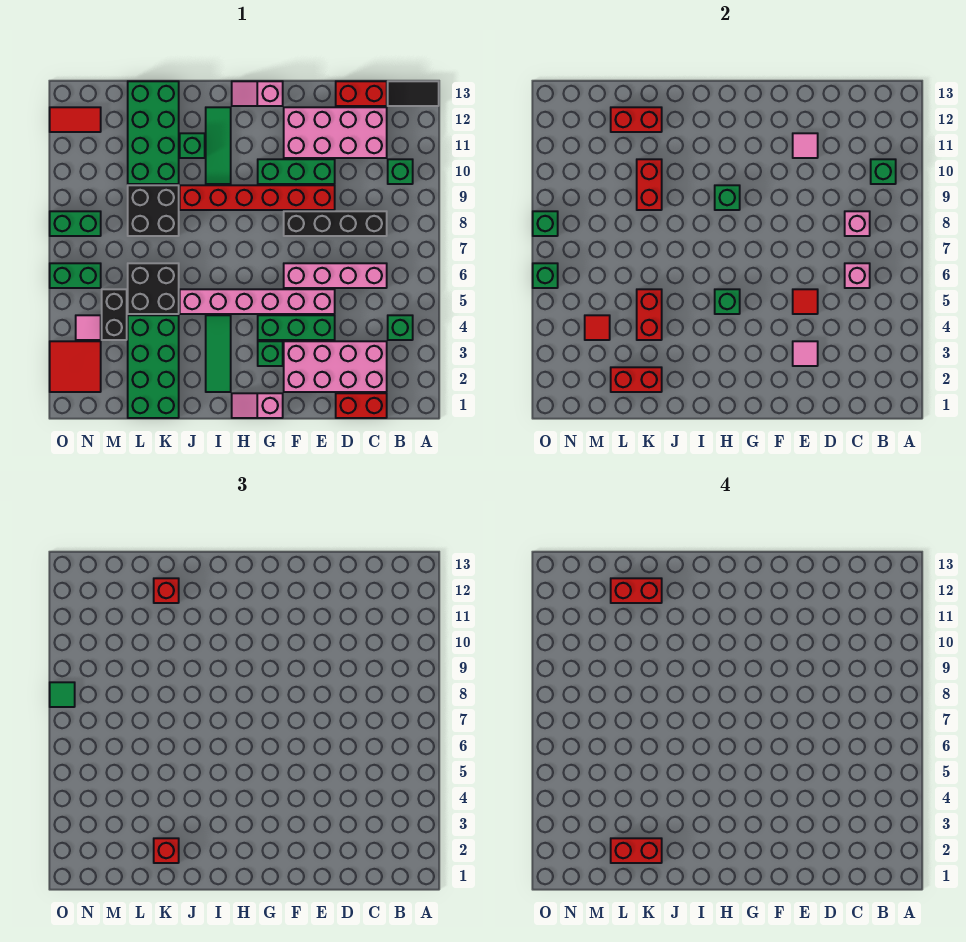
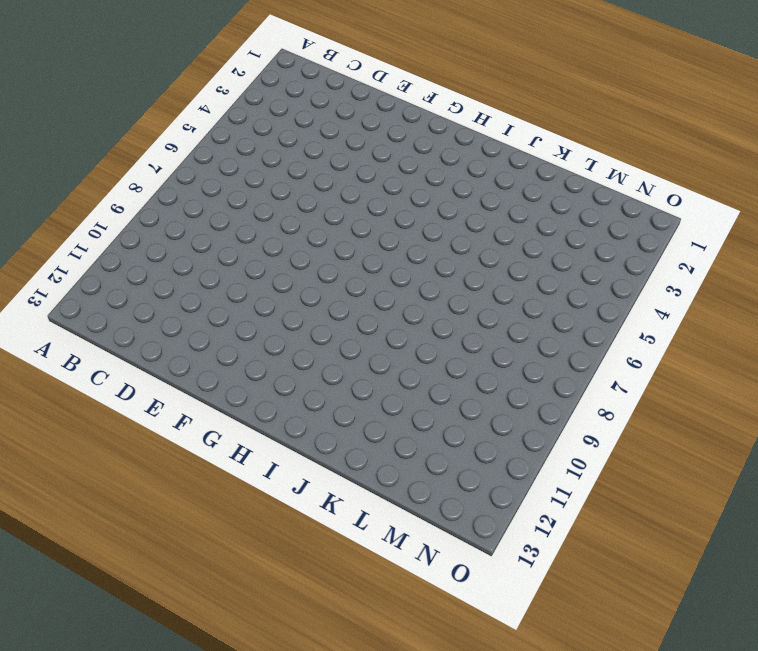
none -> black tile A13:B13 level 1
none -> green brick B4 level 1
none -> green brick B10 level 1
none -> red brick C1:D1 level 1

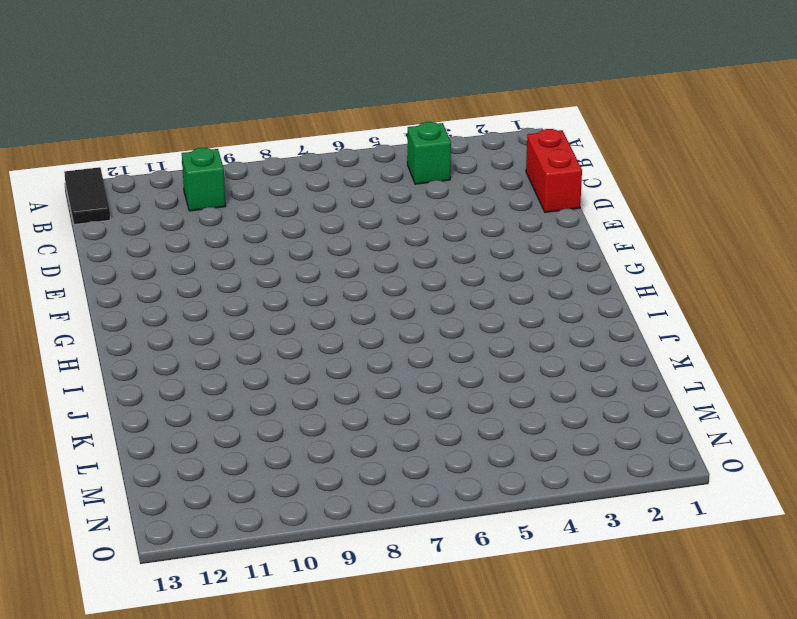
none -> pink brick C2:F3 level 1
none -> pink brick C6:F6 level 1
none -> black brick C8:F8 level 1
none -> pink brick C11:F12 level 1

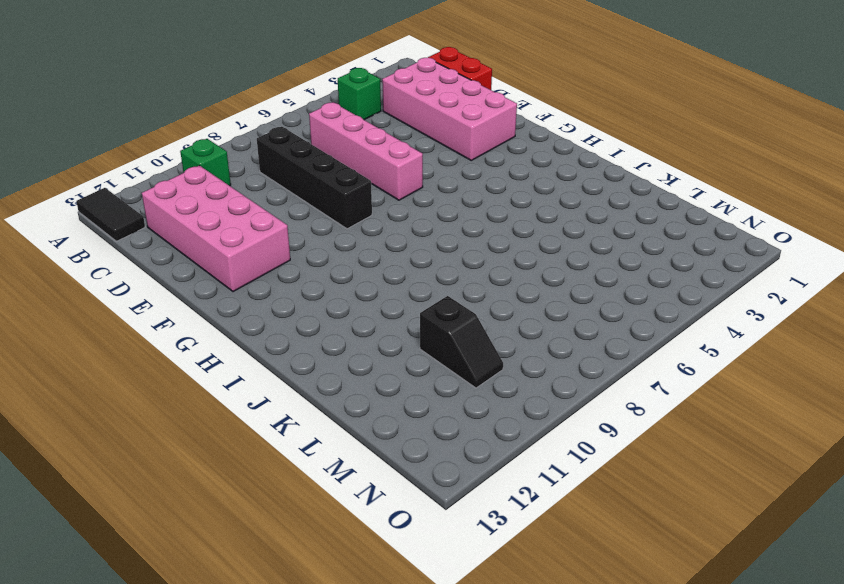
black slope L10:M10 level 1 top L -> green brick K10:L13 level 1
none -> red brick C13:D13 level 1
none -> green brick E4:G4 level 1
none -> pink brick E5:J5 level 1
none -> red brick E9:J9 level 1

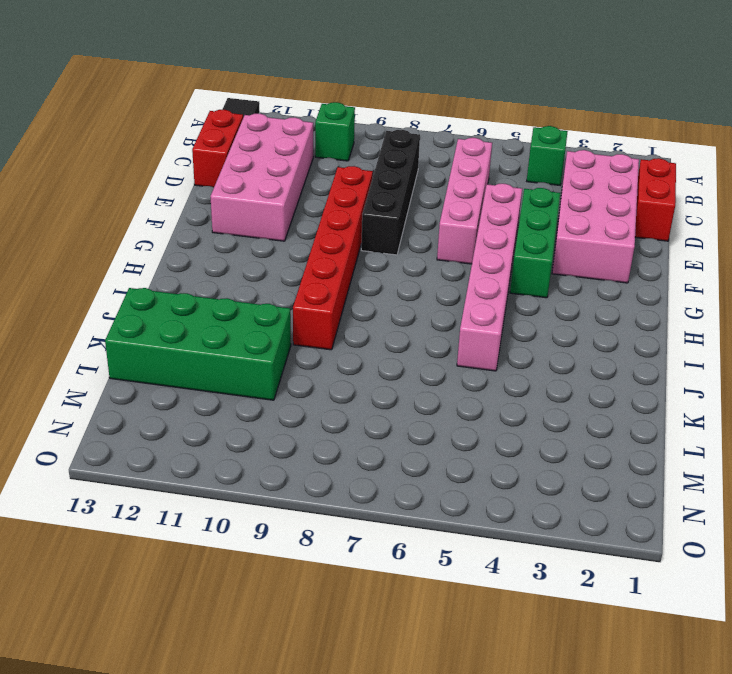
none -> green brick E10:G10 level 1
none -> pink slope G1:H1 level 1 top G
none -> green brick G3 level 1
none -> pink slope G13:H13 level 1 top G

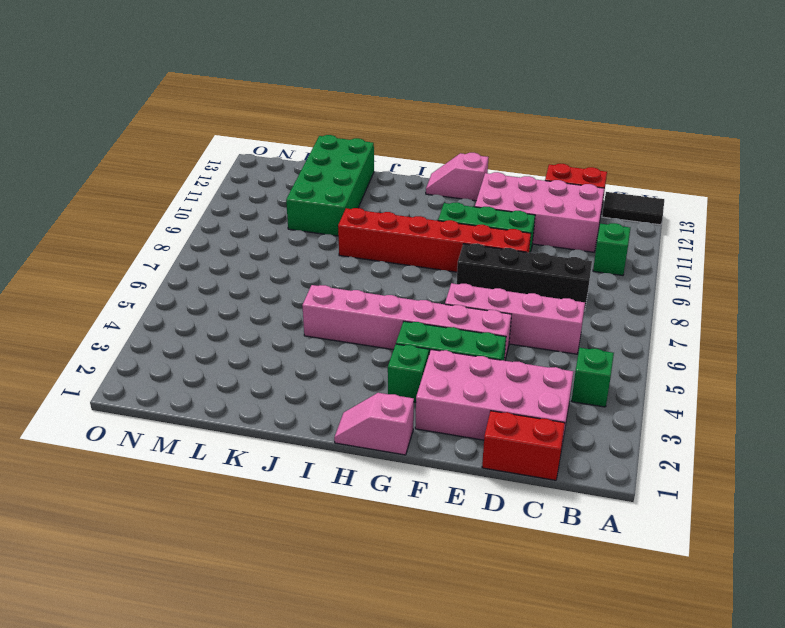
none -> green tile I2:I4 level 1
none -> green tile I10:I12 level 1
none -> green brick J11 level 1
none -> green brick K1:L4 level 1

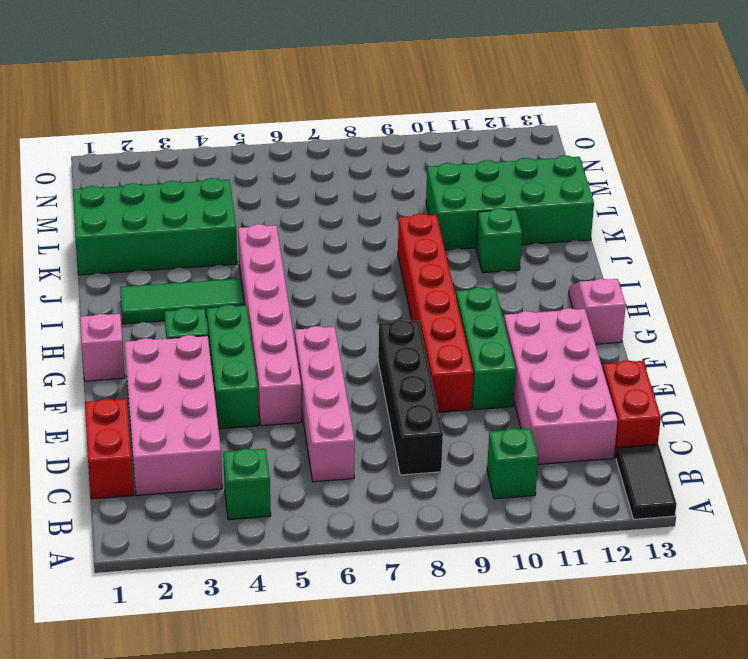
none -> green tile I10:I12 level 1
none -> black brick K5:L6 level 1
none -> black brick K8:L9 level 1
none -> black brick M4:M5 level 1

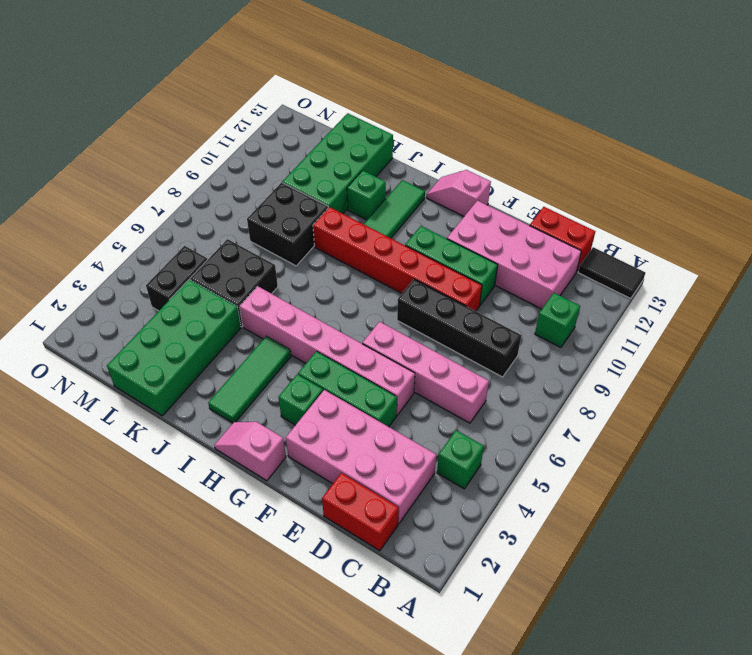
none -> red tile N2:O3 level 1
none -> pink tile N4 level 1
none -> green brick N6:O6 level 1
none -> green brick N8:O8 level 1

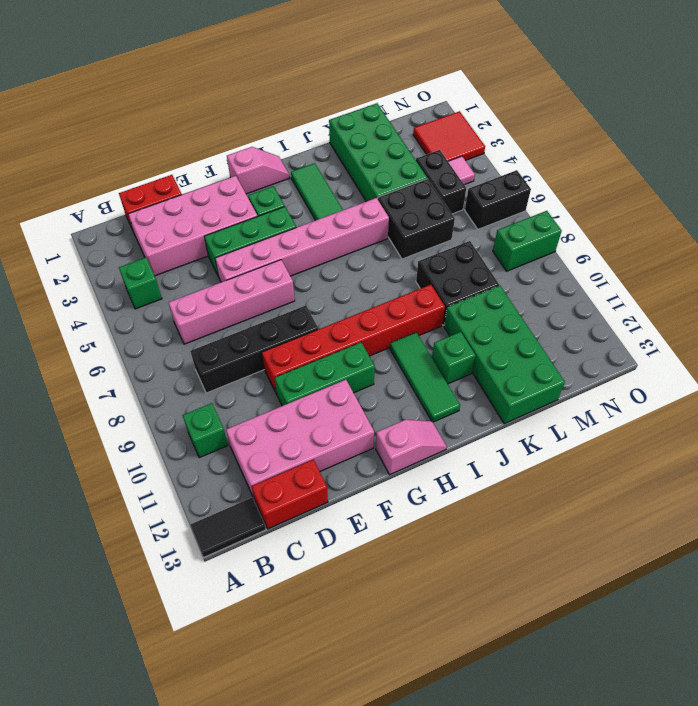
black brick N6:O6 level 1 -> green brick N6:O6 level 1
none -> red tile N12:O12 level 1
none -> green brick B10 level 2
none -> pink brick C6 level 2
none -> pink brick C8 level 2

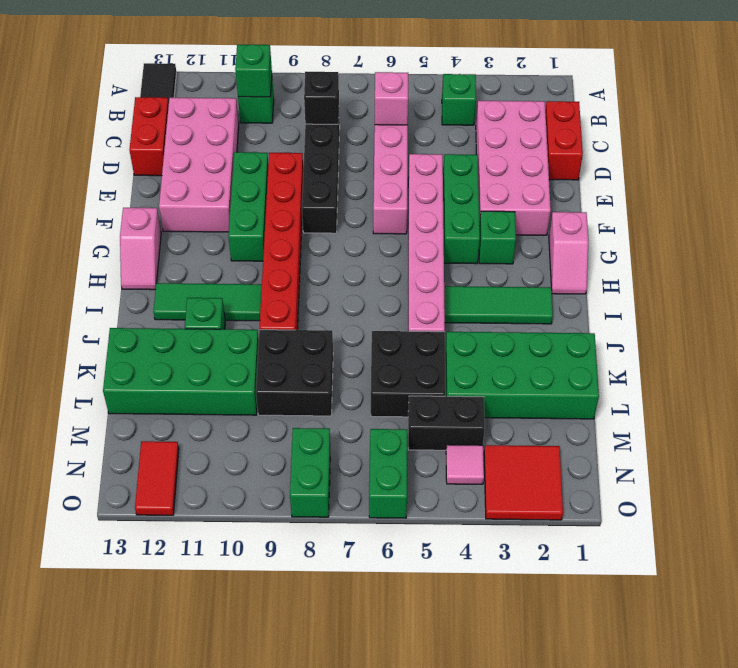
black brick C8 level 2 -> pink brick C8 level 2
none -> pink tile E3 level 2
none -> red tile E5 level 2
none -> pink tile E11 level 2
none -> green brick H5 level 2

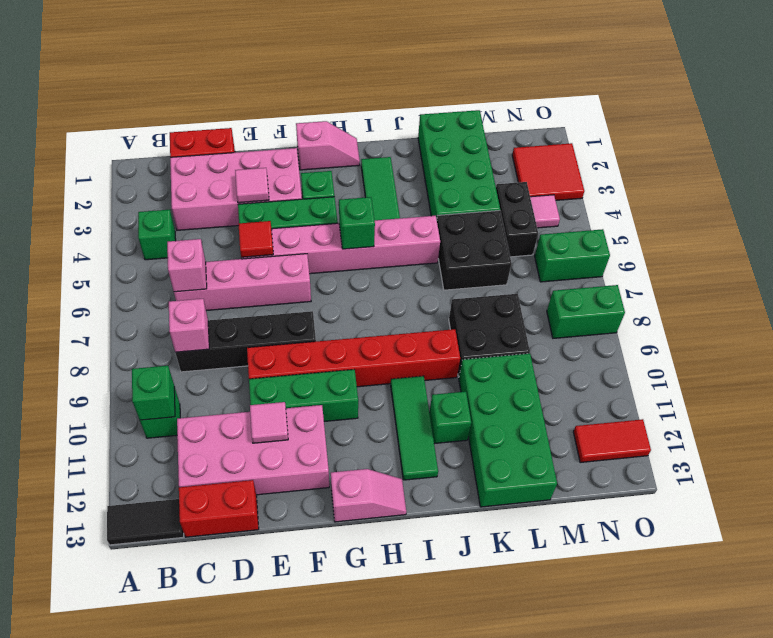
none -> green brick H9 level 2
none -> red brick K2:L2 level 2
none -> red brick K4:K5 level 2
none -> red brick K9:K10 level 2

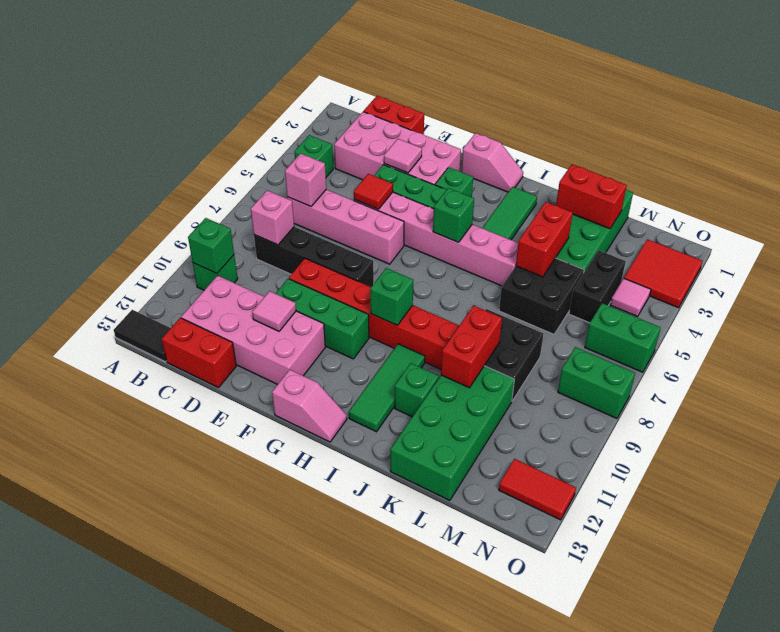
none -> red brick K12:L12 level 2
none -> red tile M4 level 2
none -> green brick O6 level 2
none -> green brick O8 level 2

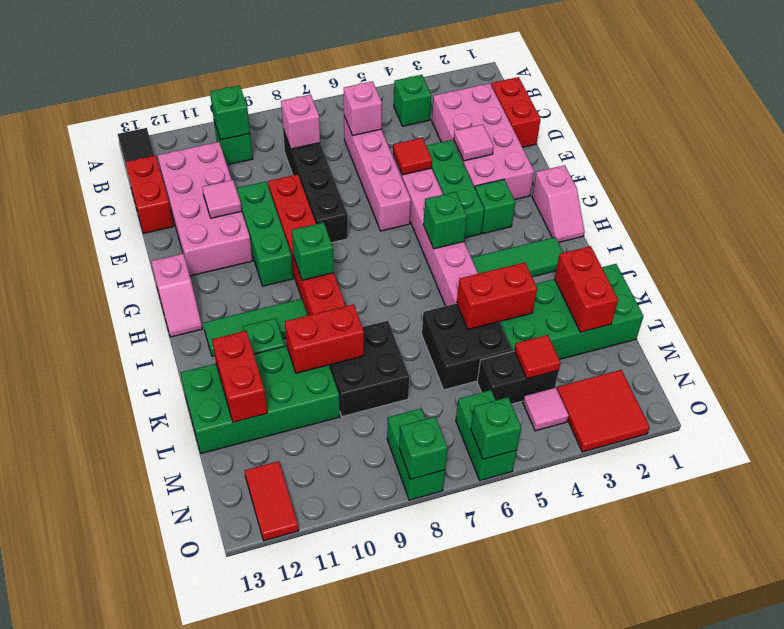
none -> red brick K2 level 3
none -> red brick K12 level 3
none -> green tile O8 level 3
none -> red brick K2:L2 level 4

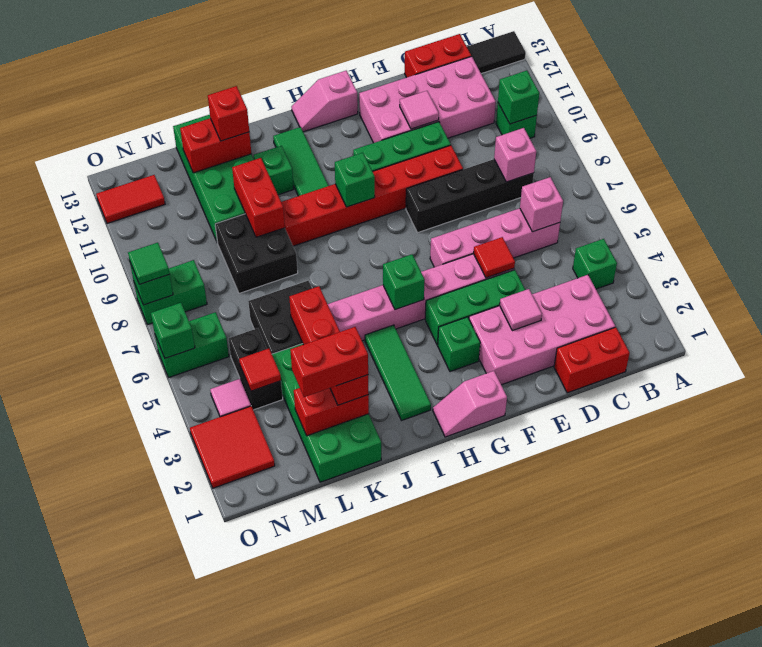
none -> red brick K12:L12 level 4

